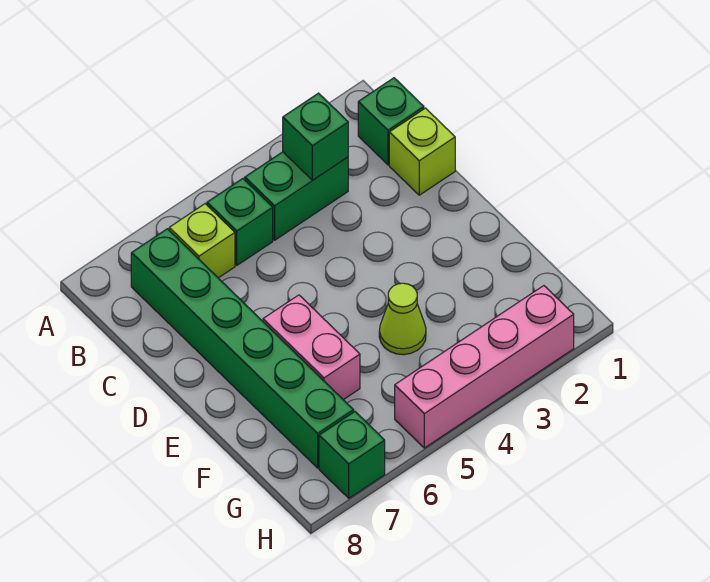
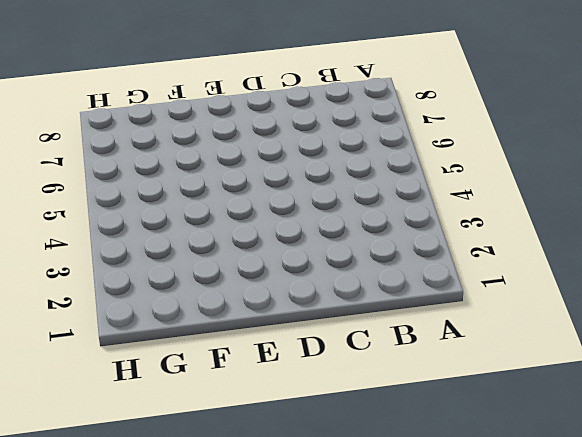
none -> green brick B1 level 1
none -> green brick B3:B4 level 1

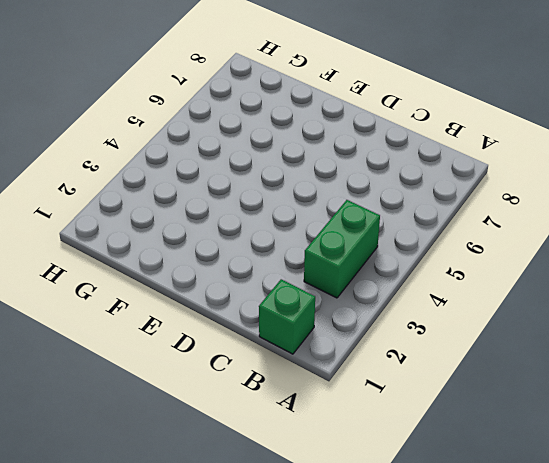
none -> green brick B5 level 1
none -> lime brick B6 level 1

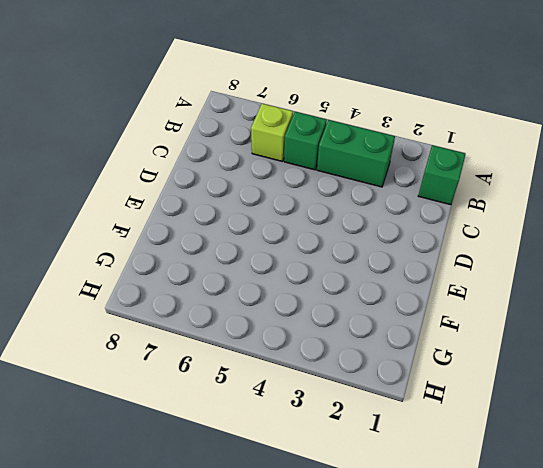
none -> green brick B7:G7 level 1
none -> lime brick C1 level 1

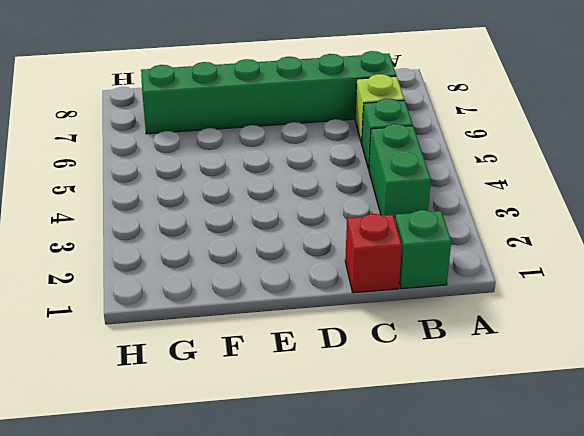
red brick C1 level 1 -> lime brick C1 level 1
none -> pink brick E6:F6 level 1
none -> lime cone F4 level 1

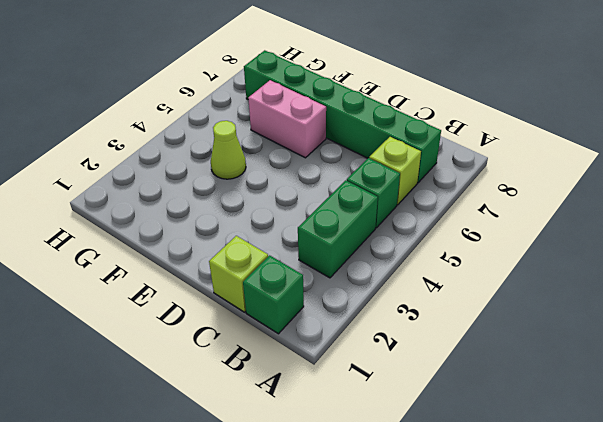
none -> pink brick H2:H5 level 1
none -> green brick H7 level 1

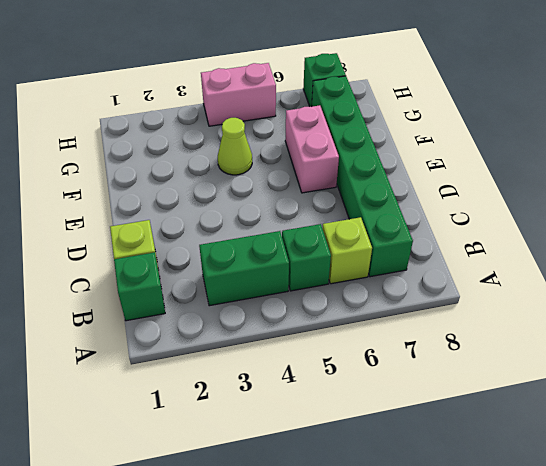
pink brick H4:H5 level 1 -> pink brick H2:H5 level 1
none -> green brick B3 level 2

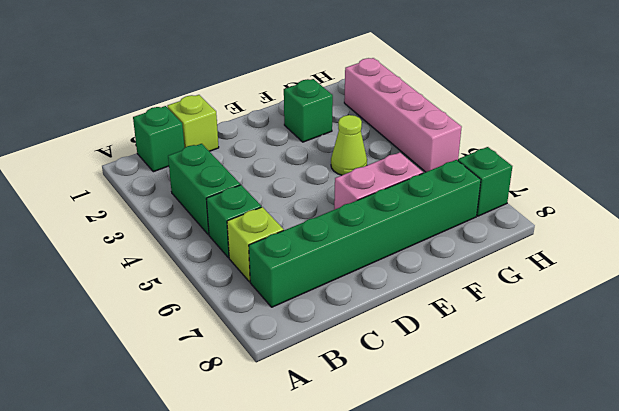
green brick F2 level 1 -> green brick B3 level 2

